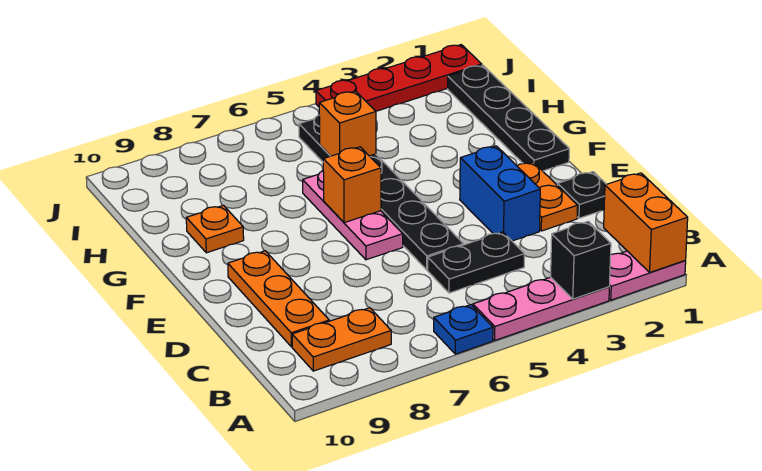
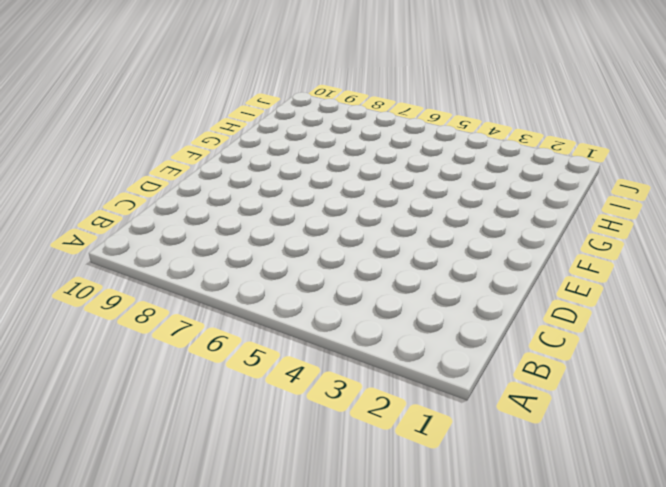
none -> pink plate A1:A2 level 1
none -> pink plate A3:A5 level 1
none -> blue plate A6 level 1

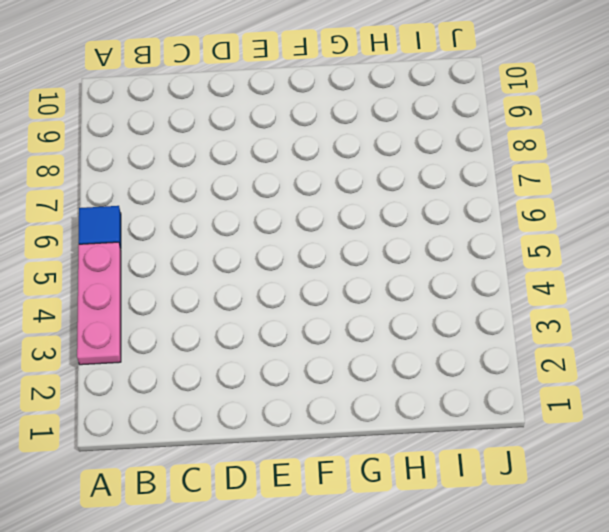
blue tile A6 level 1 -> blue plate A6 level 1
none -> pink plate A1:A2 level 1
none -> orange plate B8:B9 level 1
none -> black plate C4:C5 level 1

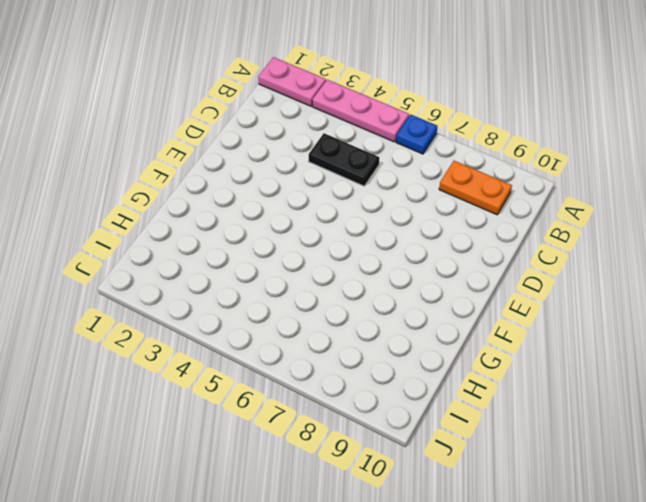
none -> orange plate C9:E9 level 1
none -> black plate D1 level 1
none -> orange plate D2:E2 level 1

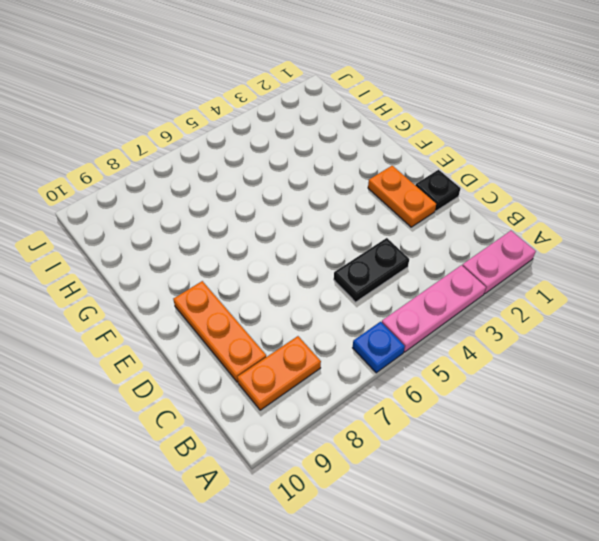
none -> blue brick D3:E3 level 1
none -> black plate D5:I5 level 1
none -> pink plate E6:G6 level 1

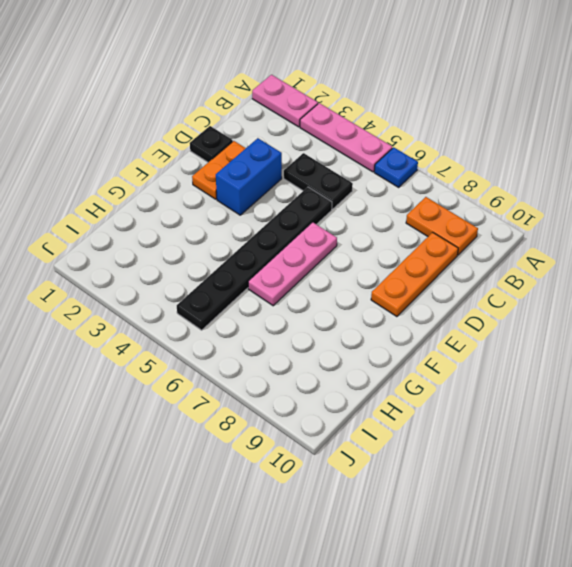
none -> black plate F1:I1 level 1
none -> orange plate G9 level 1
none -> red plate J1:J4 level 1

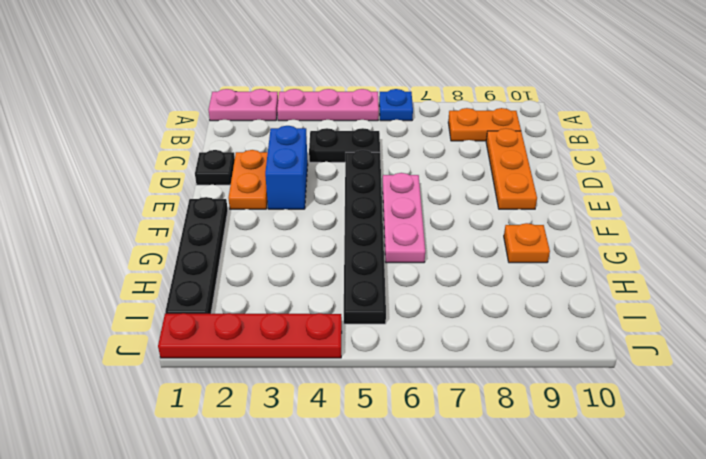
none -> orange brick A1:B1 level 2
none -> black brick A3 level 2
none -> orange brick F6 level 2

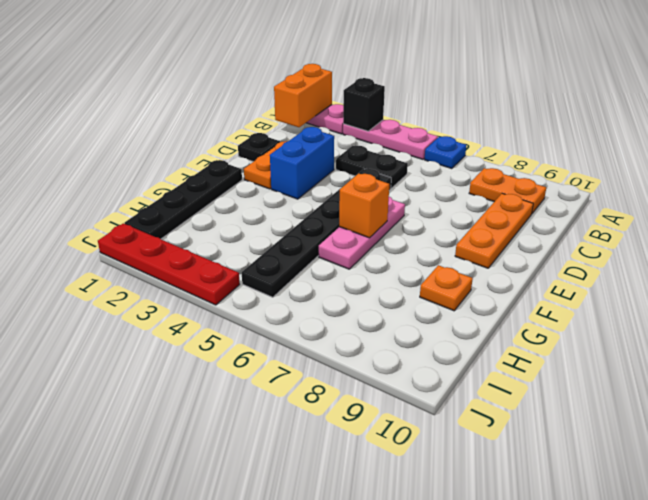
none -> orange brick H5 level 2

